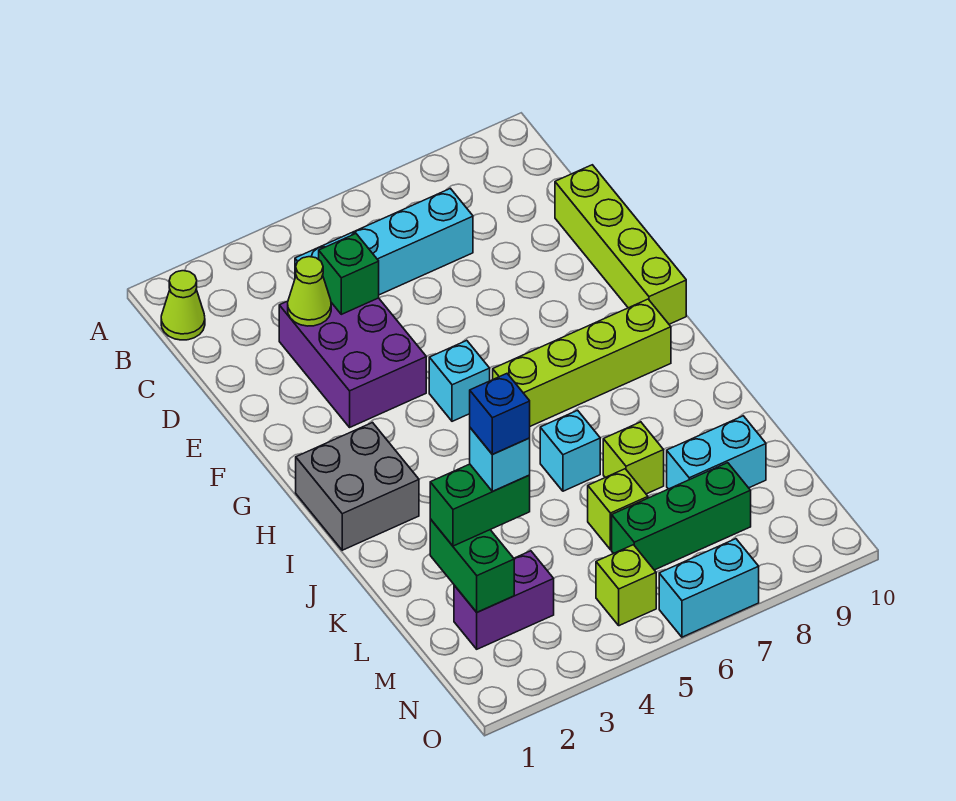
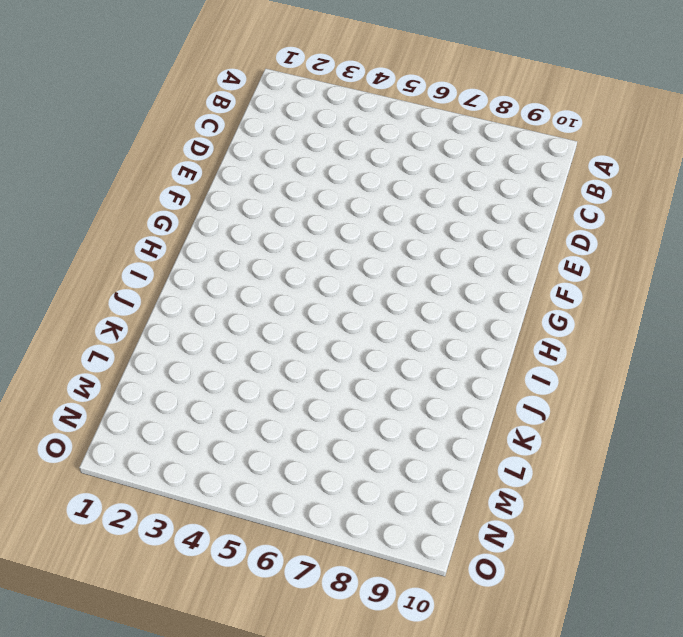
none -> lime cone B1 level 1
none -> cyan brick C4:C7 level 1
none -> purple brick D3:F4 level 1

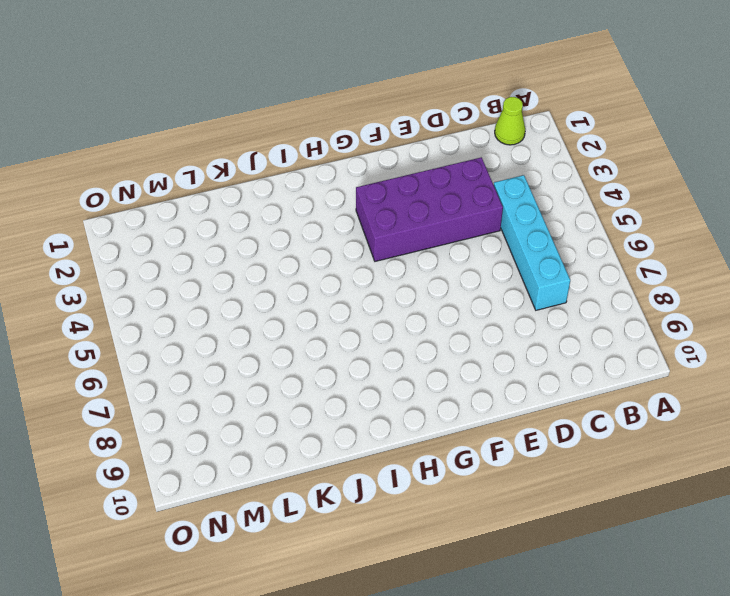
purple brick D3:G4 level 1 -> purple brick D3:F4 level 1
none -> lime brick D10:G10 level 1
none -> cyan brick G5 level 1
none -> grey brick H1:I2 level 1

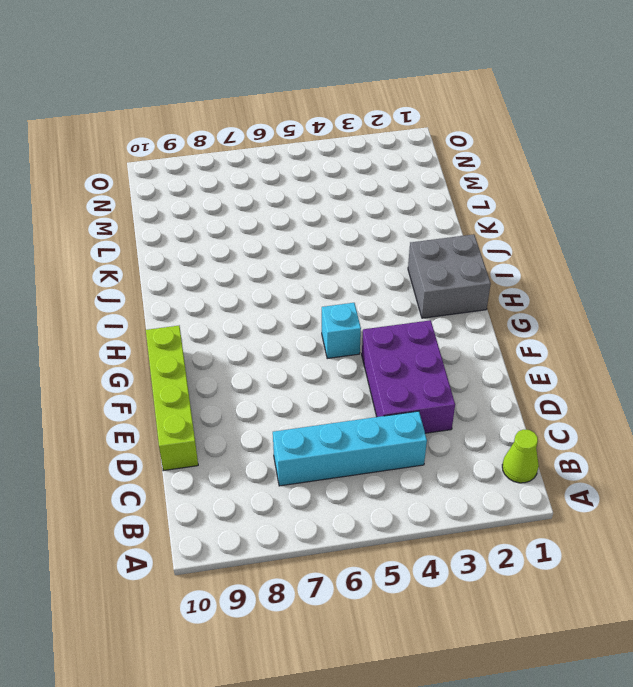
none -> lime brick H6:H9 level 1
none -> cyan brick J6 level 1
none -> lime brick K7 level 1

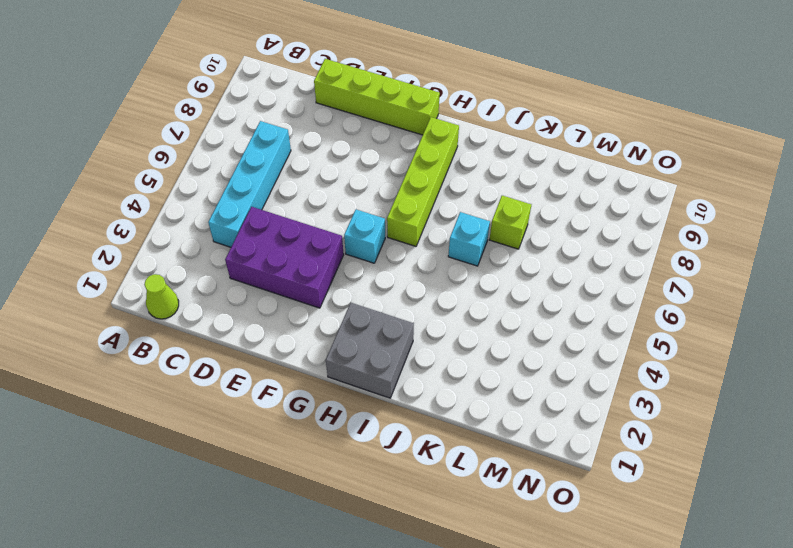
none -> lime brick L6 level 1
none -> cyan brick L8:L9 level 1
none -> purple brick M2:M3 level 1

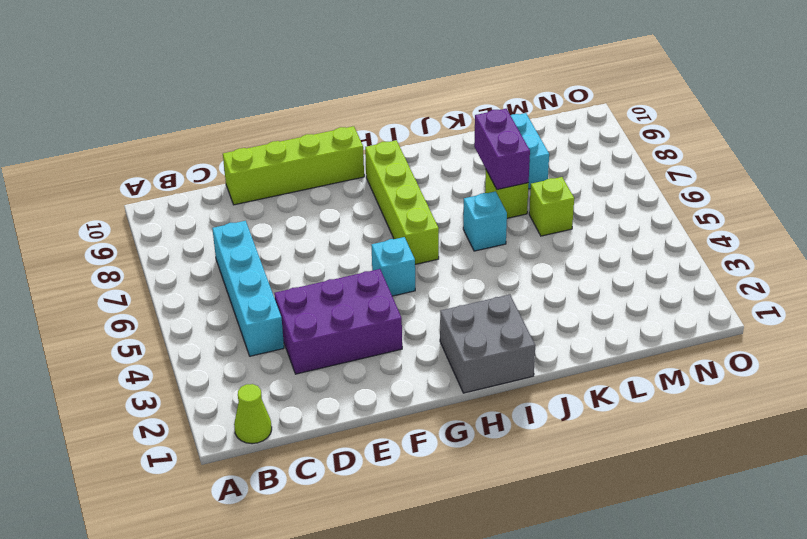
purple brick K7:K8 level 2 -> purple brick M2:M3 level 1
none -> green brick M6:M8 level 1
none -> lime brick N5 level 1
none -> cyan brick O6:O7 level 1

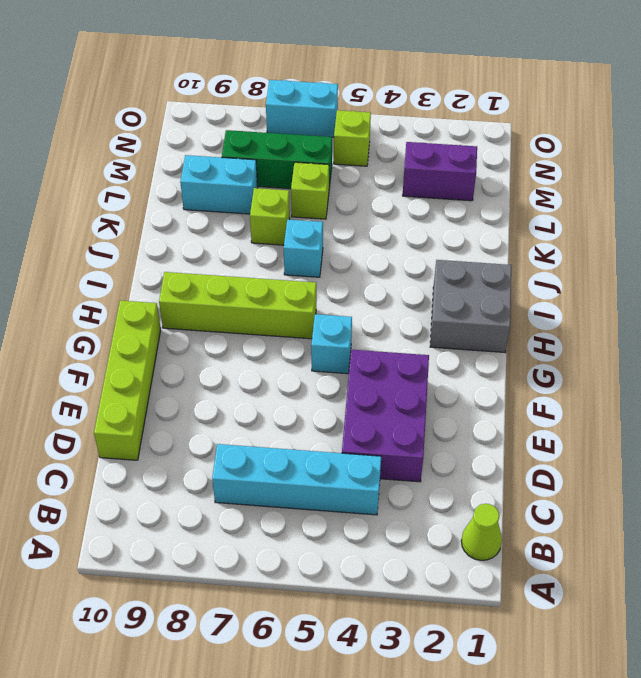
none -> lime cone D3 level 2
none -> green brick D4 level 2
none -> green brick L2:M2 level 2

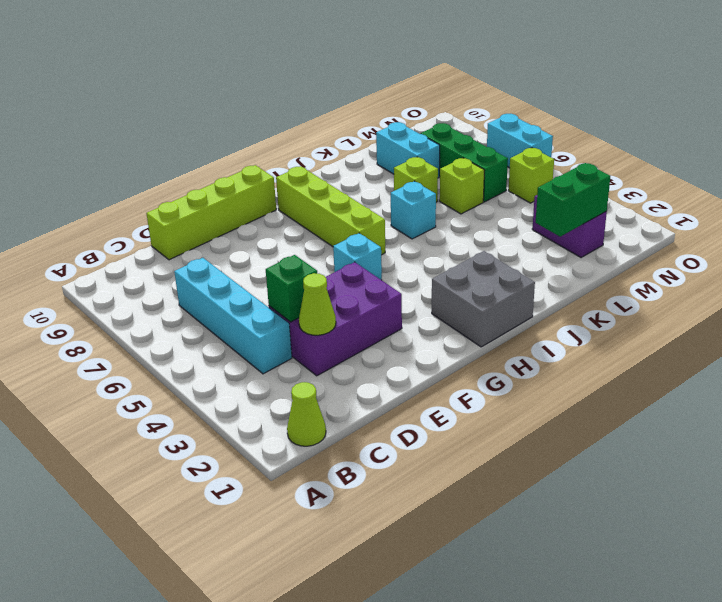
none -> green brick L2:L3 level 3
none -> cyan brick L3 level 4
none -> blue brick L3 level 5

